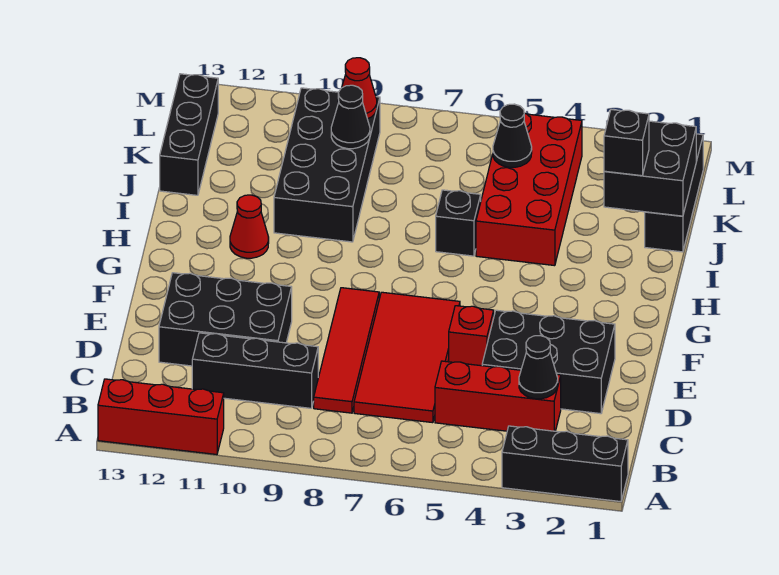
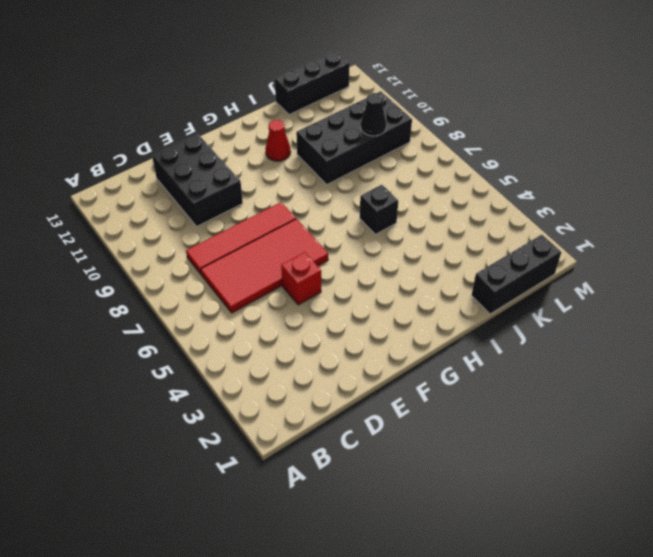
none -> black brick A1:A3 level 1
none -> red brick A11:A13 level 1
none -> red brick C3:C5 level 1

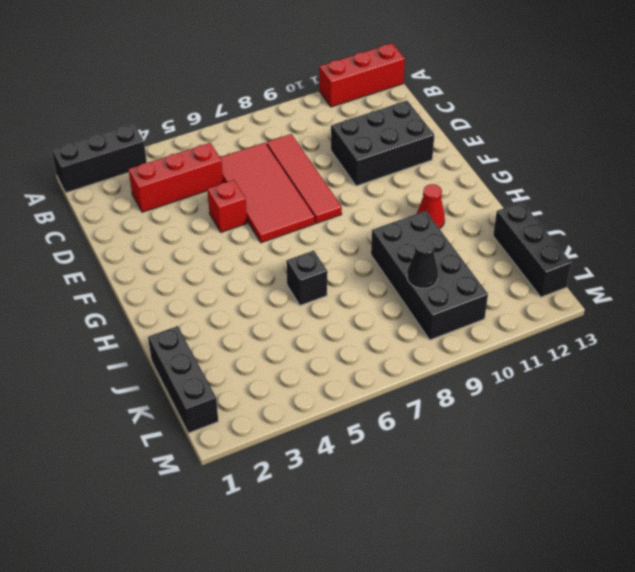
none -> black brick C9:C11 level 1
none -> black brick D2:E4 level 1
none -> red brick I4:L5 level 1

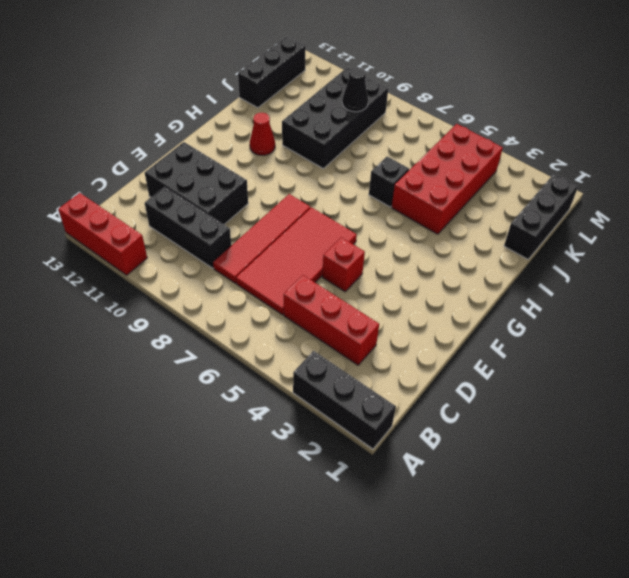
none -> black brick D2:E4 level 1
none -> black cone C3 level 2
none -> black brick J1:K2 level 2

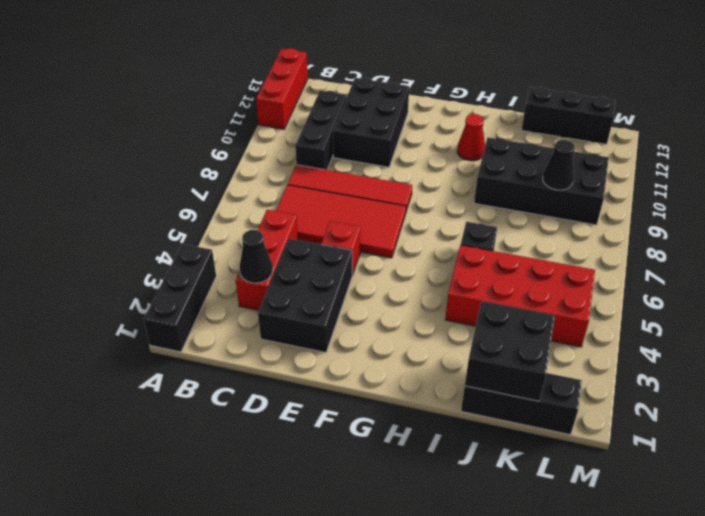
none -> black cone K5 level 2
none -> red cone L9 level 2
none -> black brick J2 level 3

